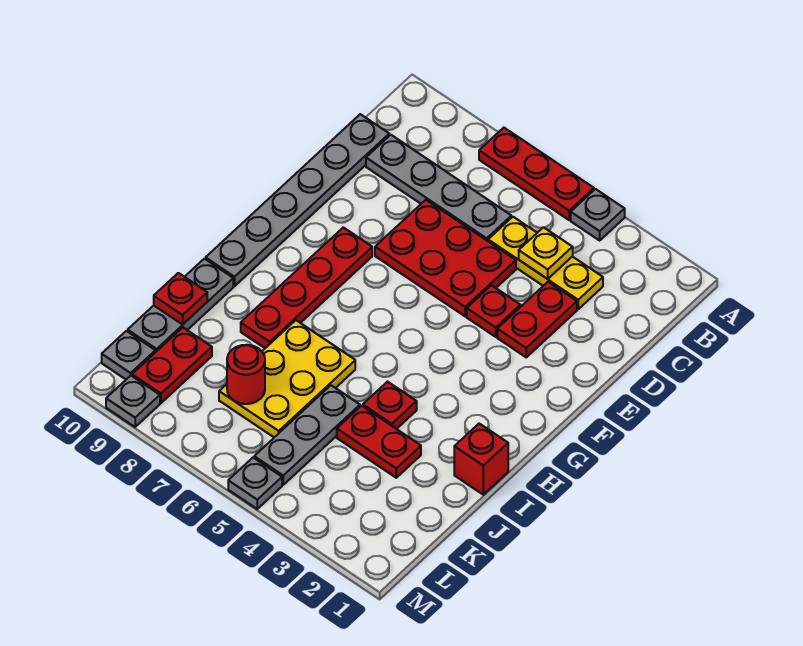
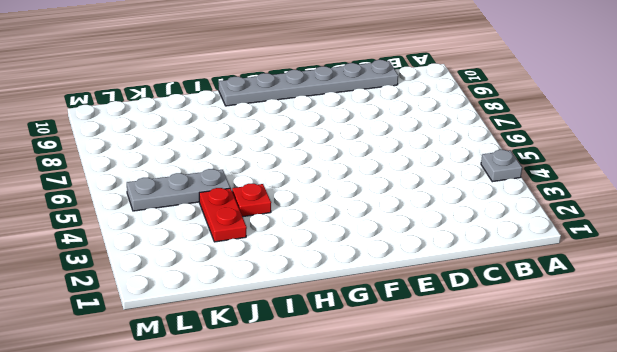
none -> red plate A5:A7 level 1
none -> yellow plate C3:C5 level 1
none -> grey plate C6:C9 level 1

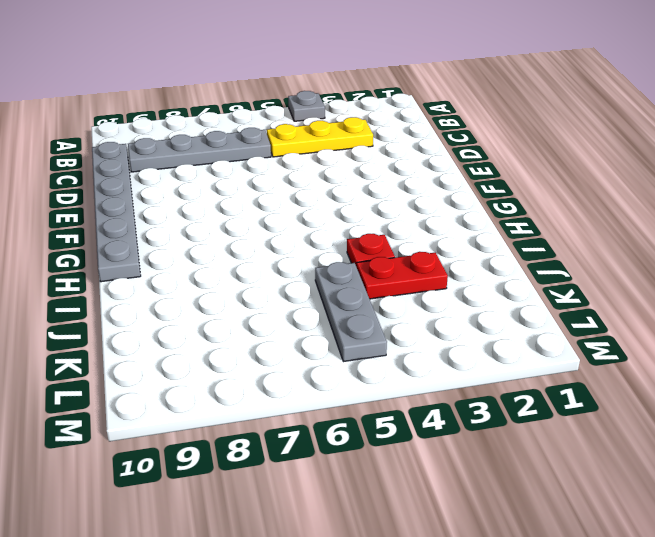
none -> red plate A5:A7 level 1
none -> red plate D3:E3 level 1
none -> red plate D5:E7 level 1

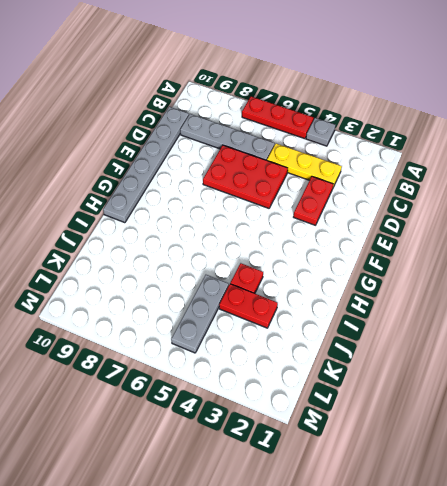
none -> red plate E4 level 1
none -> red plate F8:I8 level 1
none -> red brick I1 level 1

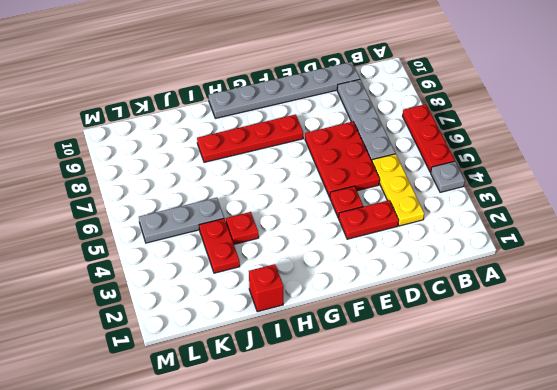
none -> yellow plate I6:K7 level 1
none -> grey plate I10:K10 level 1
none -> red plate K9:L9 level 1

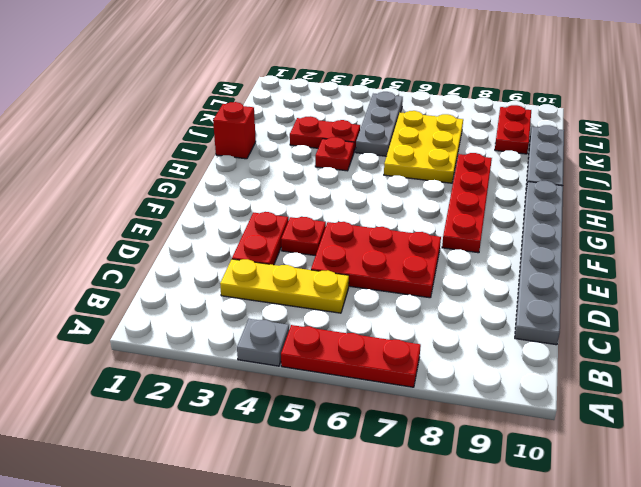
none -> grey plate C6:C9 level 1
none -> grey plate L10 level 1
none -> grey plate M5 level 1

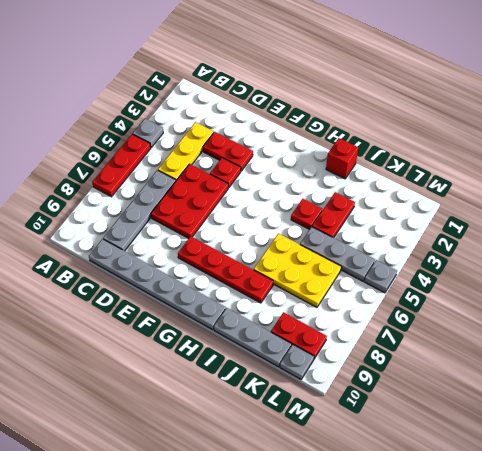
none -> grey plate M9 level 1
none -> yellow plate C4 level 2
none -> red plate J10 level 2

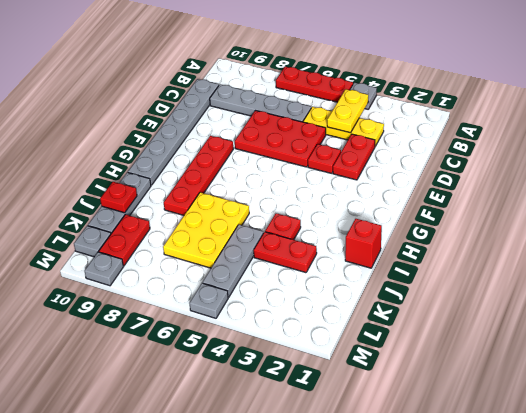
yellow plate B4:C4 level 2 -> yellow plate C4 level 2
none -> red round brick K7 level 2

